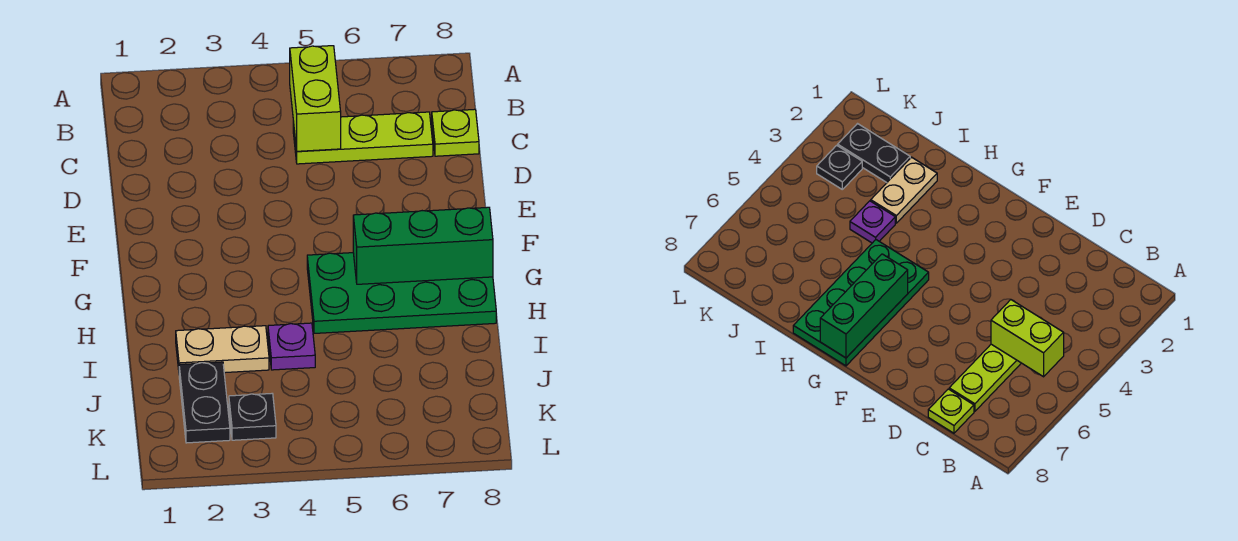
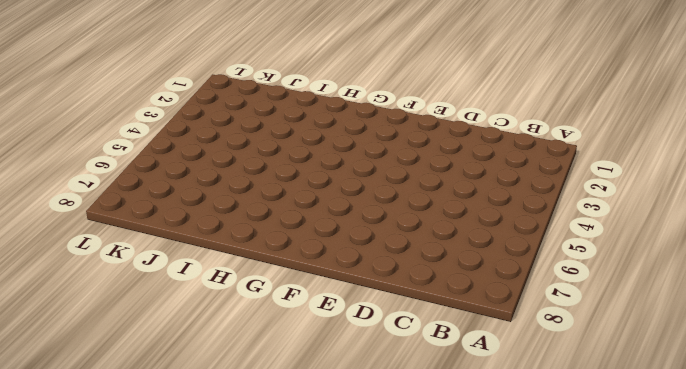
none -> lime plate C5:C7 level 1
none -> lime plate C8 level 1

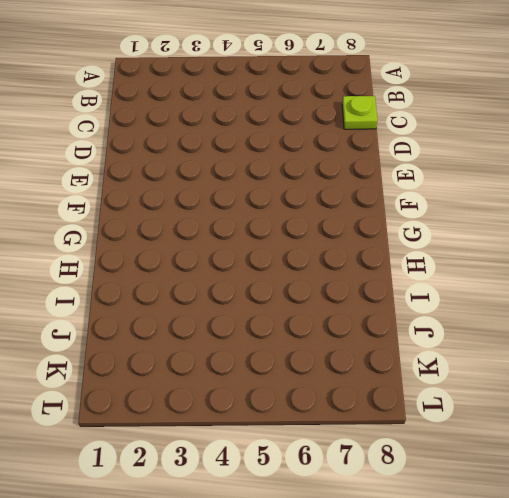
none -> lime plate C5:C7 level 1
none -> green plate G5:H8 level 1

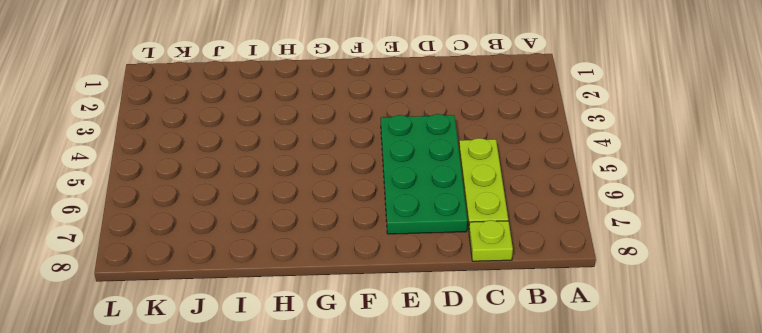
green plate D4:E7 level 1 -> green plate G5:H8 level 1
none -> tan plate I2:I3 level 1
none -> purple plate I4 level 1

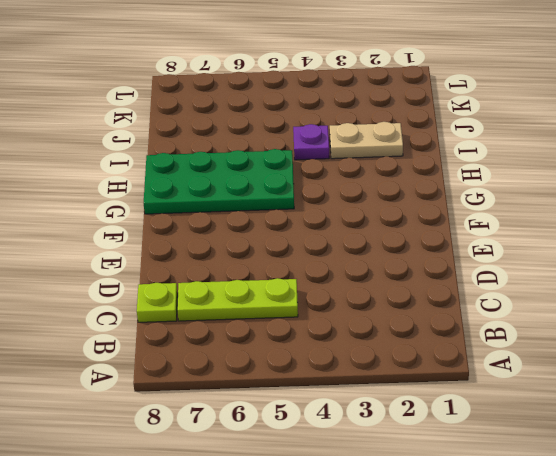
none -> black plate J2:K2 level 1
none -> black plate K3 level 1

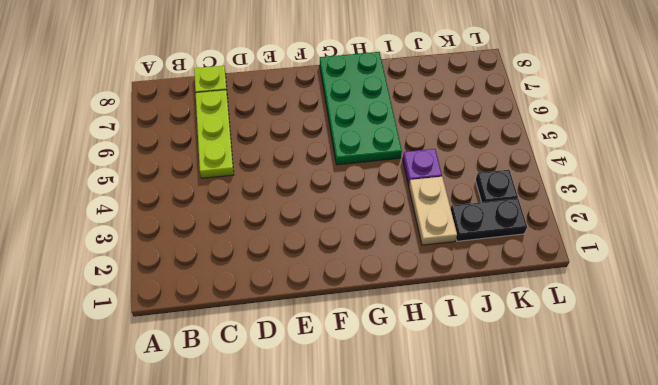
none -> lime brick B5:C5 level 2
none -> green brick G6:G8 level 2

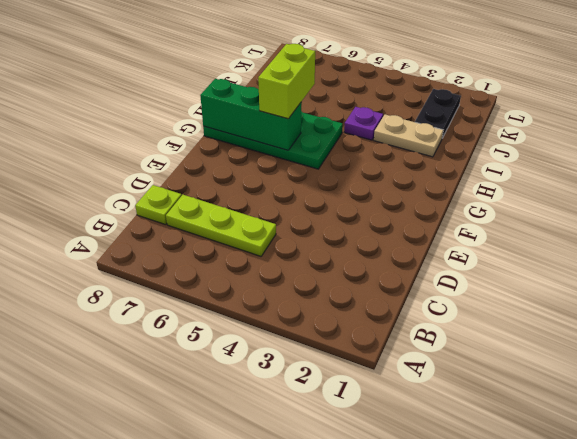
lime brick G6:H6 level 3 -> lime brick B5:C5 level 2
none -> black plate K3 level 1

